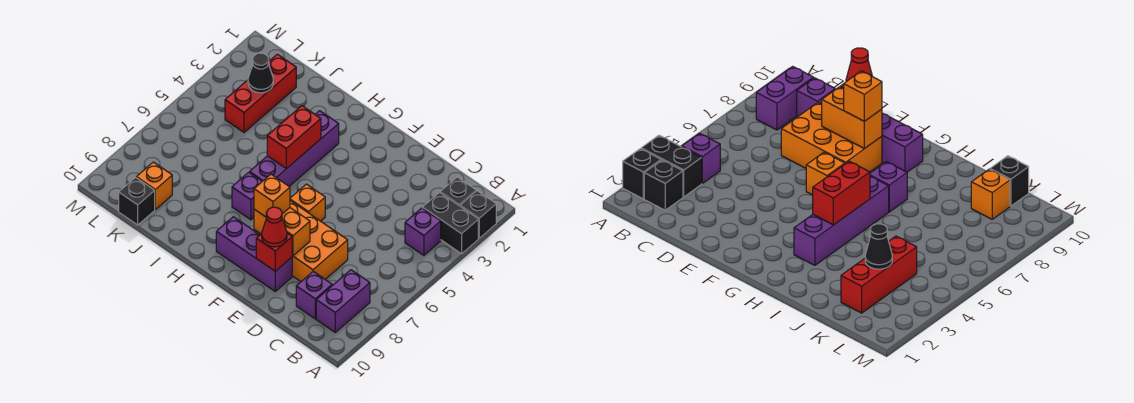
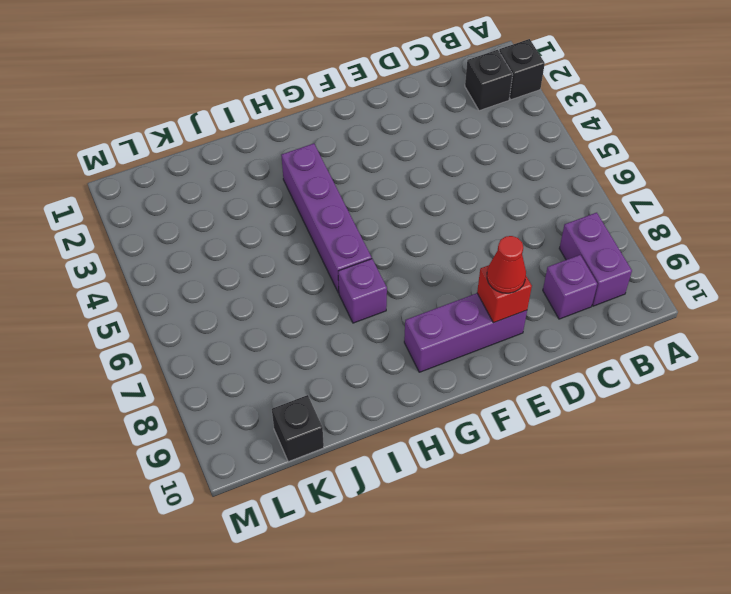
none -> black brick A3:B3 level 1
none -> purple brick B4 level 1
none -> orange brick D7:F8 level 1

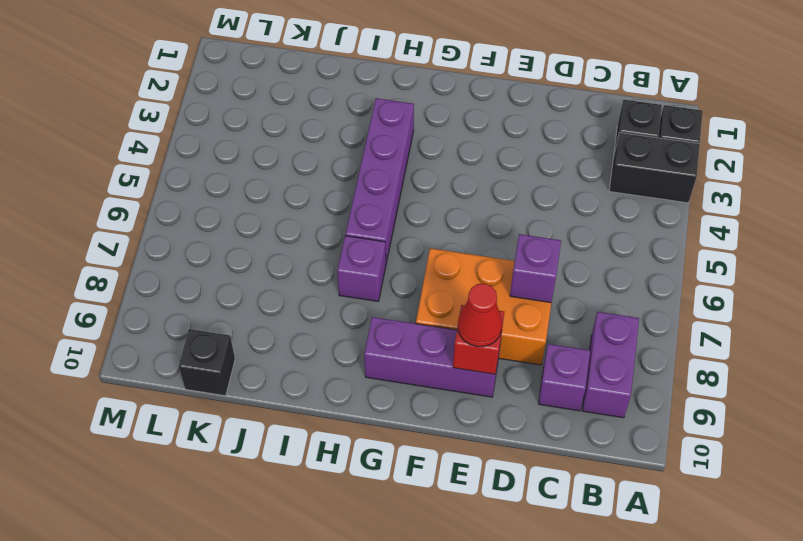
purple brick D7 level 2 -> purple brick B4 level 1
none -> orange brick F6 level 1
none -> red brick K2:K4 level 1
none -> orange brick K9 level 1

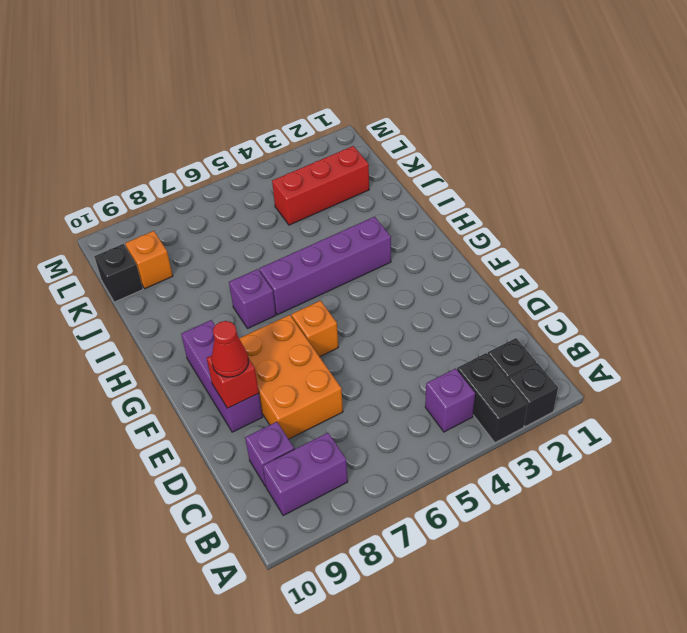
none -> orange brick E8:F8 level 2
none -> red brick H4:H5 level 2
none -> black cone K3 level 2

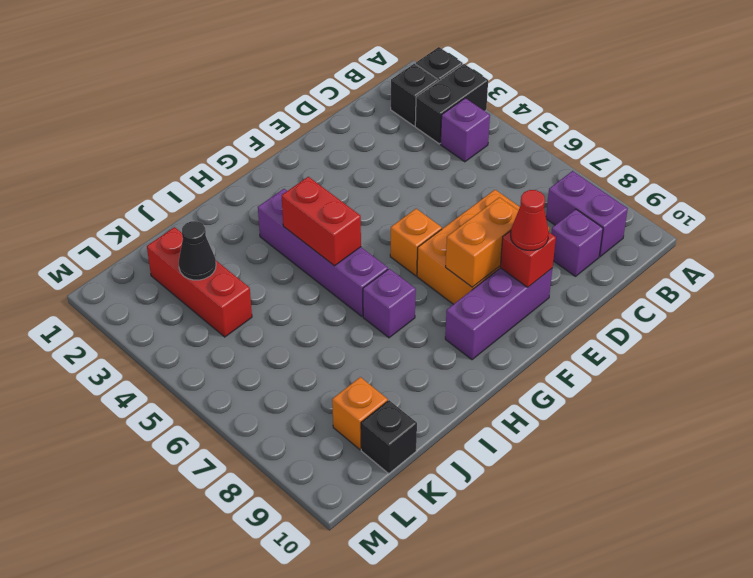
none -> orange brick F8 level 3

